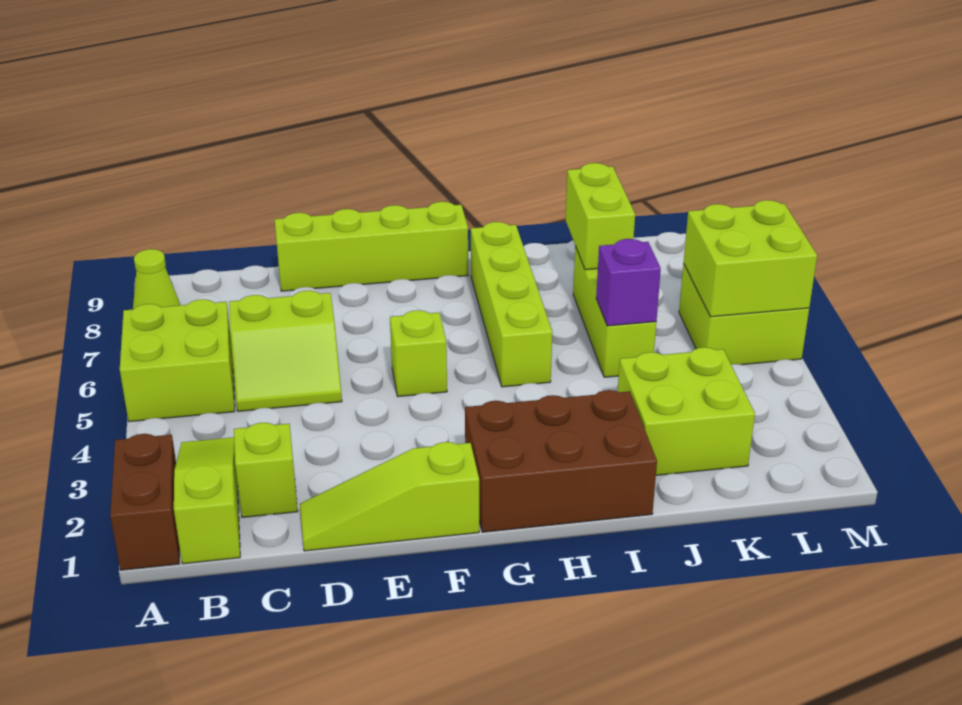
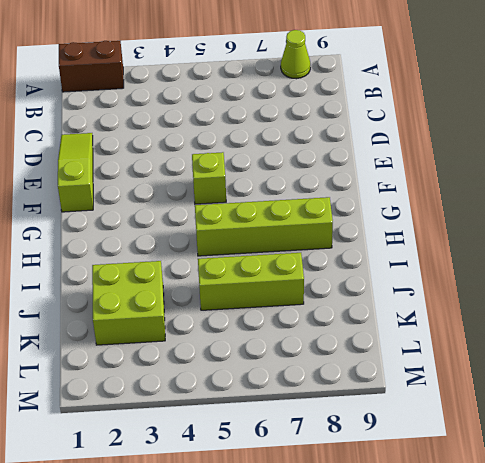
none -> lime brick A5:B6 level 1
none -> lime slope B1:B3 level 1 top 1
none -> lime brick C2 level 1

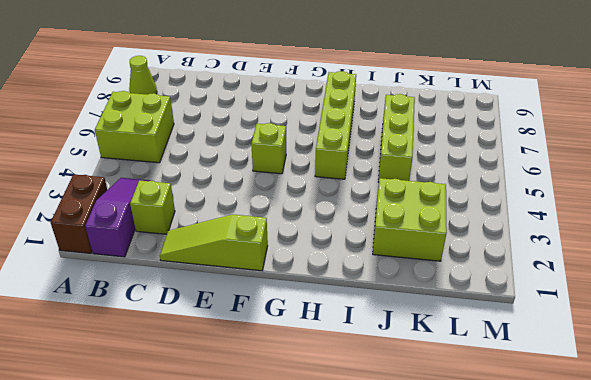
purple slope B1:B3 level 1 top 1 -> lime slope B1:B3 level 1 top 1
none -> lime slope C5:D6 level 1 top 6
none -> lime brick D9:G9 level 1
none -> brown brick G1:I2 level 1

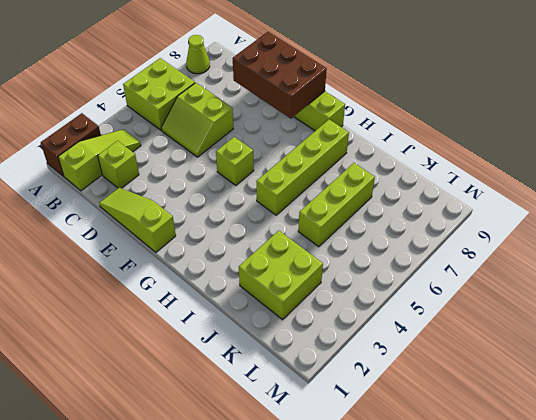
brown brick D8:F9 level 2 -> brown brick G1:I2 level 1
none -> lime brick L5:M6 level 1
none -> purple brick J5 level 2
none -> lime brick J7:J8 level 2

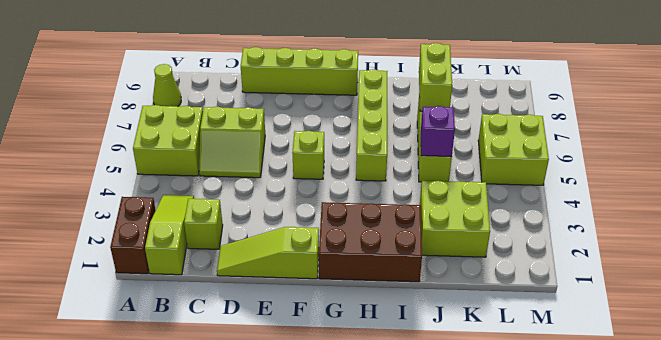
none -> lime brick L5:M6 level 2

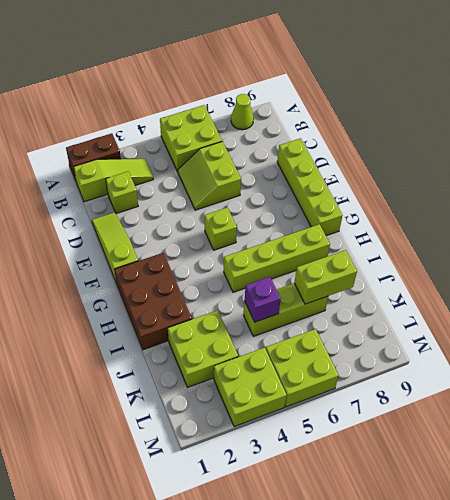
lime brick L3:M4 level 1 -> lime brick L5:M6 level 2

